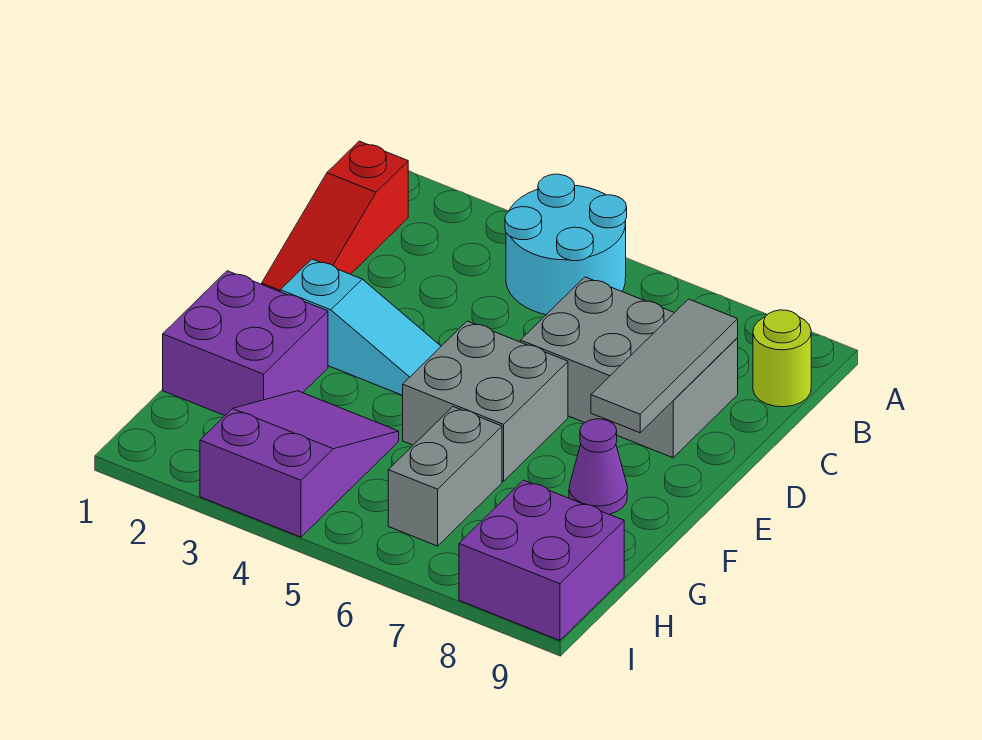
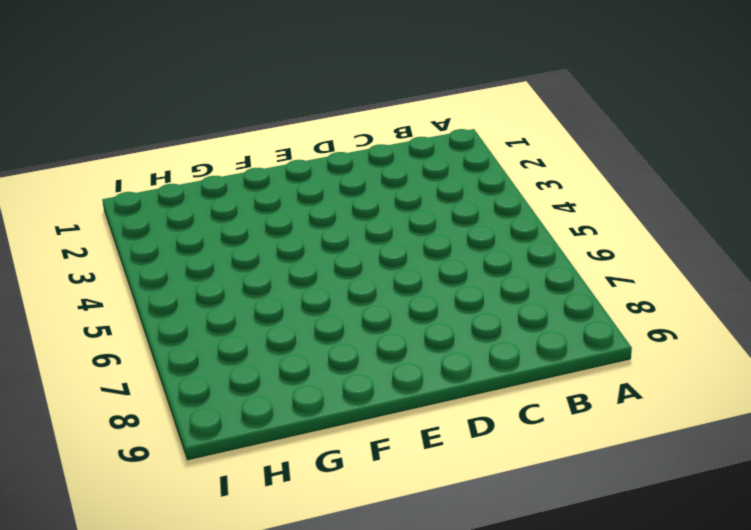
none -> cyan round brick A4:B5 level 1
none -> red slope B1:D1 level 1 top B
none -> lime round brick B9 level 1

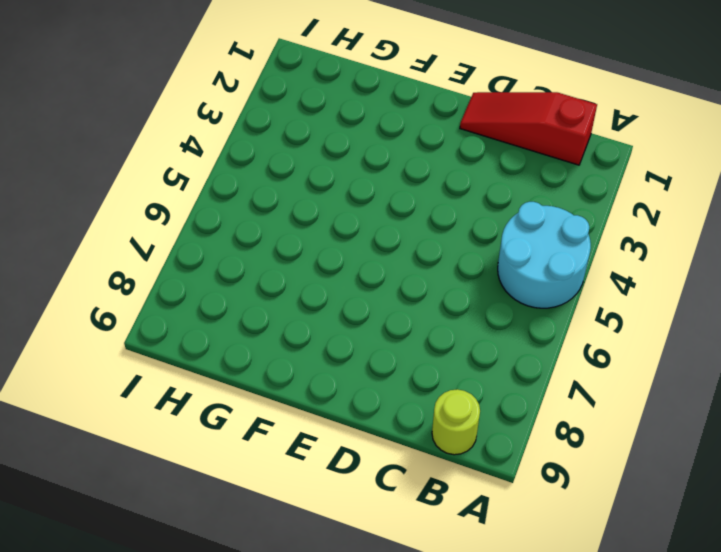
none -> grey brick C6:D8 level 1
none -> cyan slope E2:E4 level 1 top 2
none -> grey brick E5:F6 level 1

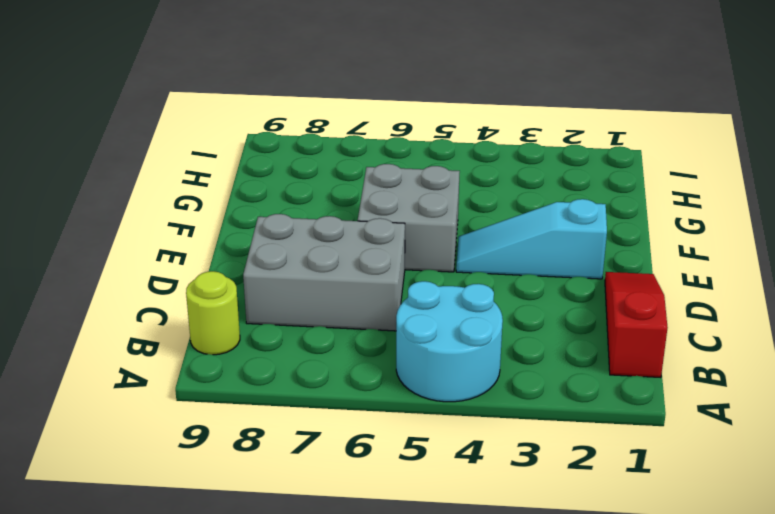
none -> purple brick F1:G2 level 1
none -> purple cone F8 level 1
none -> purple slope G3:I4 level 1 top I

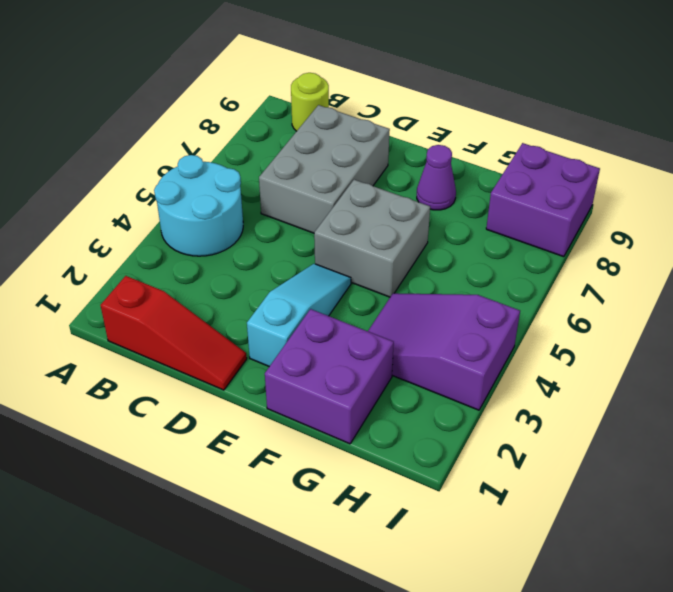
none -> grey brick G6:H6 level 1
none -> grey tile C8:E8 level 2

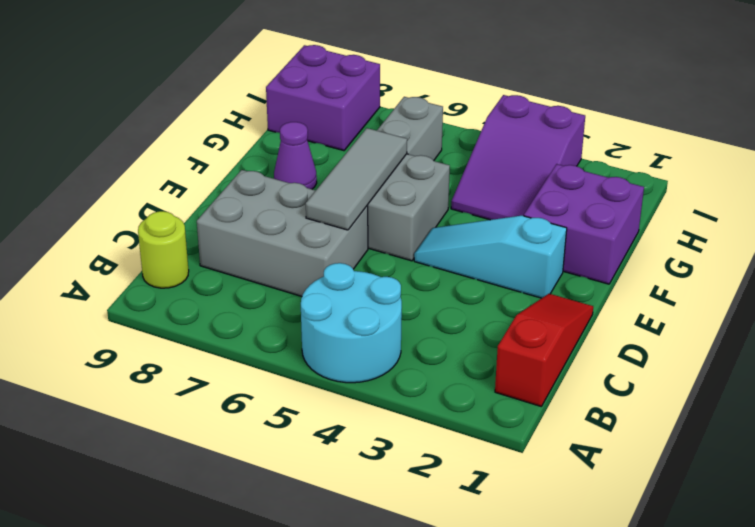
grey tile D6:F6 level 2 -> grey tile C8:E8 level 2

